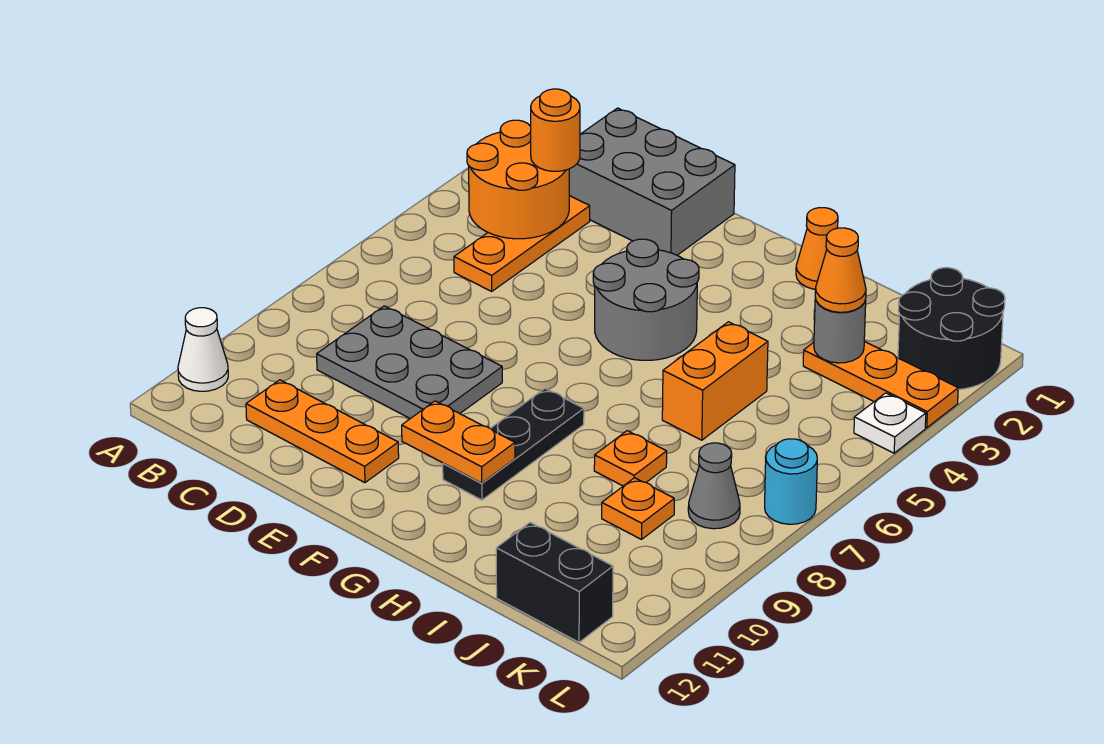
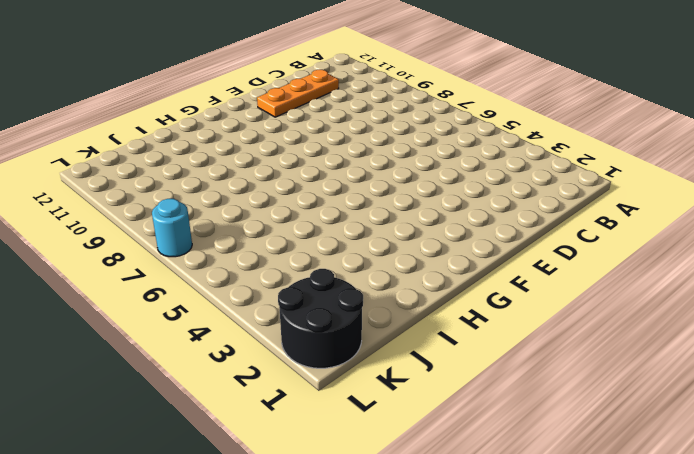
none -> white cone A11 level 1
none -> grey brick C1:E2 level 1
none -> orange plate C3:C5 level 1

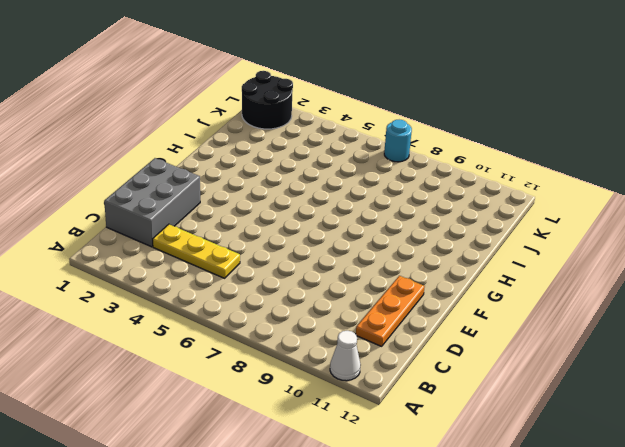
yellow plate C3:C5 level 1 -> orange plate C3:C5 level 1
none -> grey plate C8:E9 level 1
none -> grey round brick F4:G5 level 1
none -> black plate G8:G10 level 1

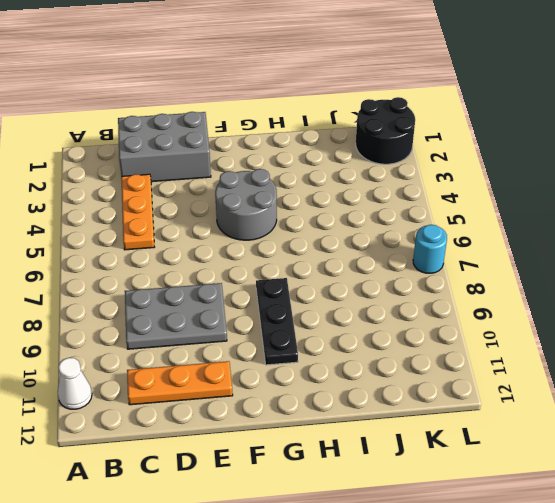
none -> orange cone H1 level 1
none -> orange brick I5:I6 level 1
none -> orange plate I8 level 1

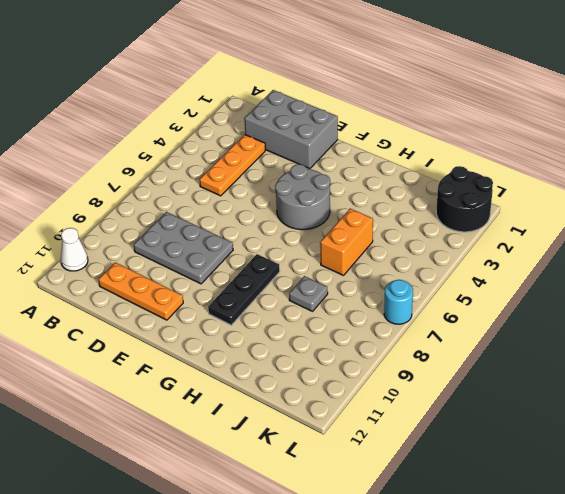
grey plate I8 level 1 -> orange plate I8 level 1
none -> orange cone H1 level 1
none -> orange plate J3:L3 level 1
none -> orange plate J9 level 1

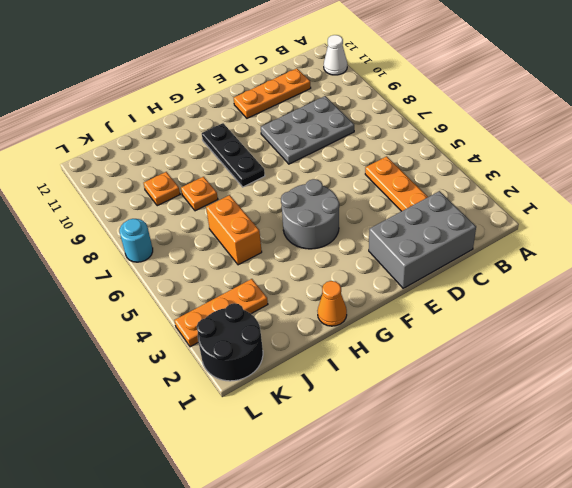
none -> black brick J12:K12 level 1
none -> grey cone K8 level 1
none -> white plate L4 level 1

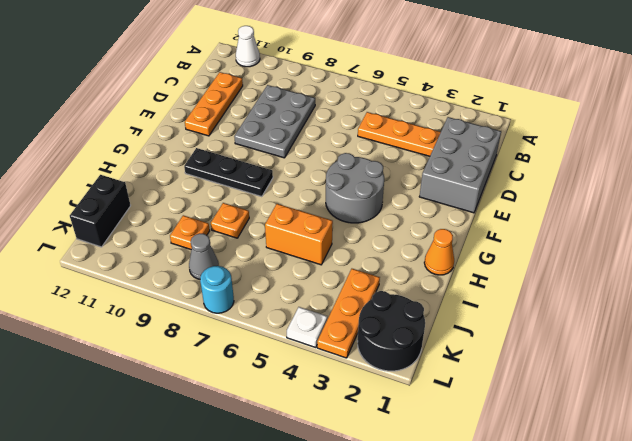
none -> orange round brick B3:C4 level 2
none -> orange plate F10:G10 level 2
none -> grey round brick J3 level 2

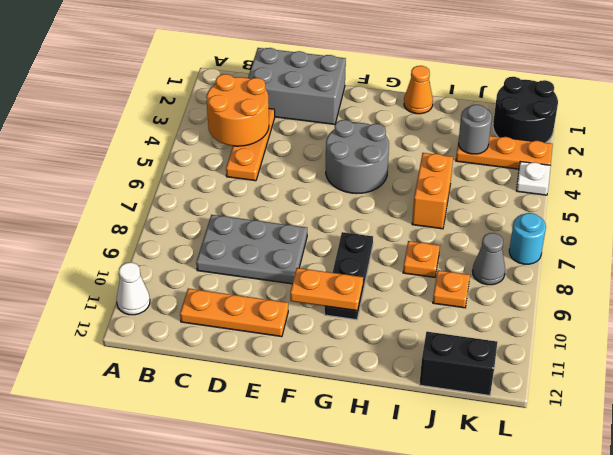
none -> orange round brick C3 level 3
none -> orange cone J3 level 3

